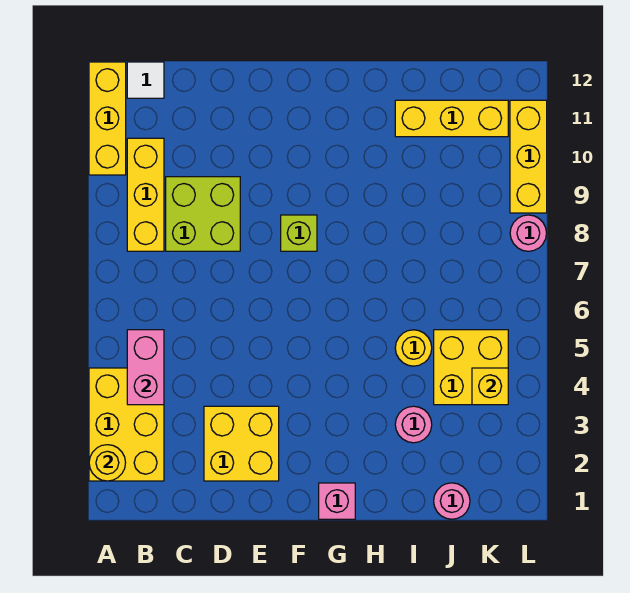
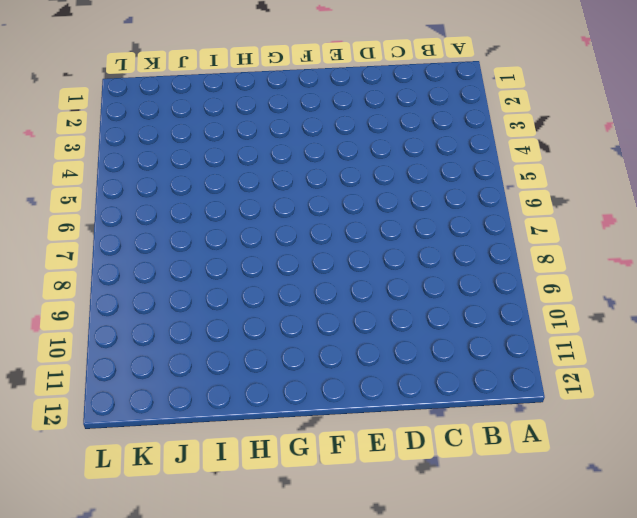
none -> yellow brick A2:B4 level 1
none -> yellow brick A10:A12 level 1
none -> yellow brick B8:B10 level 1

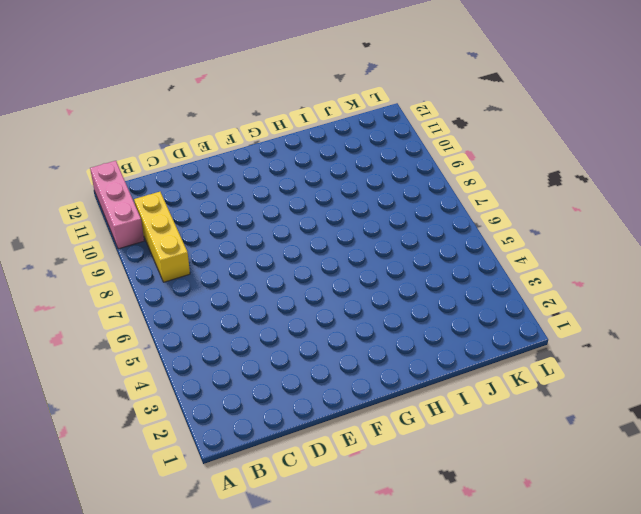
pink brick A10:A12 level 1 -> yellow brick A10:A12 level 1
none -> yellow brick A2:B4 level 1
none -> white tile B12 level 1
none -> lime brick C8:D9 level 1

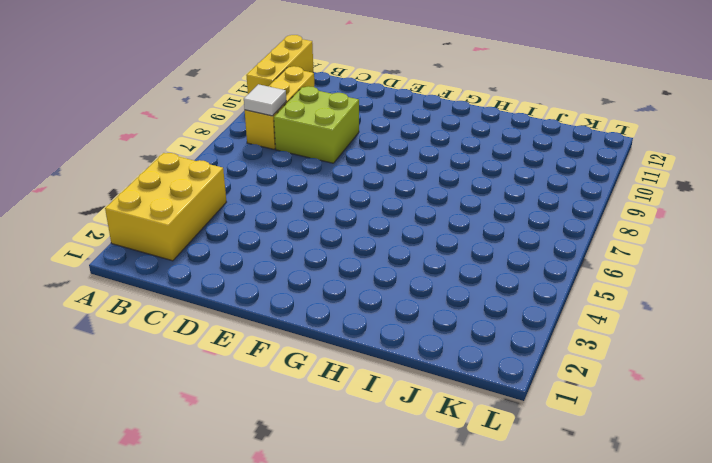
white tile B8 level 2 -> white tile B12 level 1
none -> yellow brick D2:E3 level 1
none -> lime brick F8 level 1
none -> pink brick G1 level 1

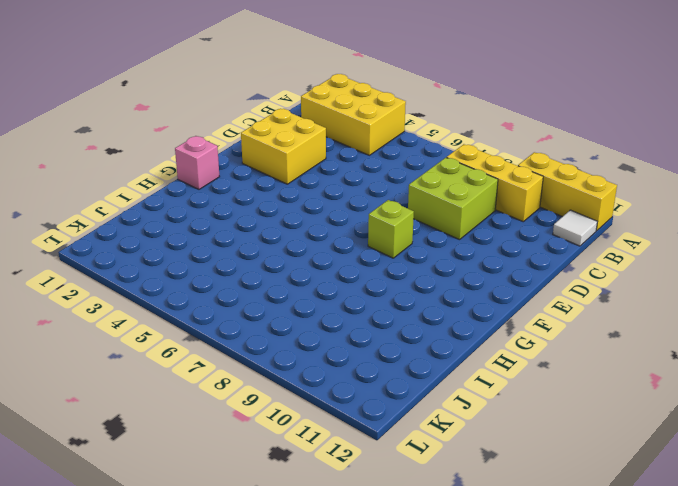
none -> pink round brick I3 level 1
none -> yellow round brick I5 level 1
none -> yellow brick I11:K11 level 1

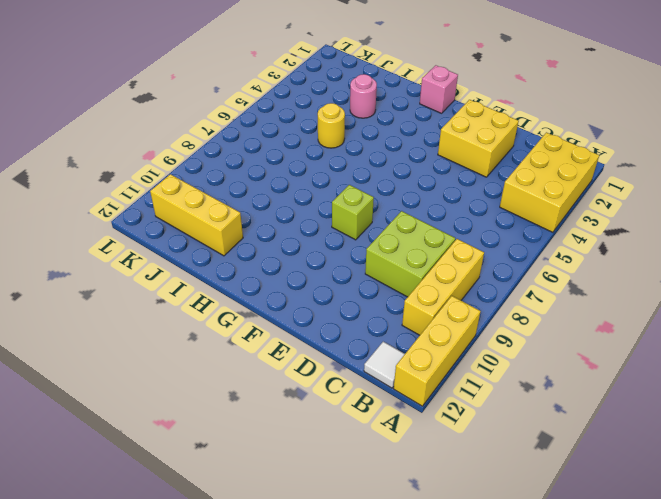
none -> pink round brick J1 level 1
none -> yellow brick J4:K5 level 1
none -> pink round brick L8 level 1

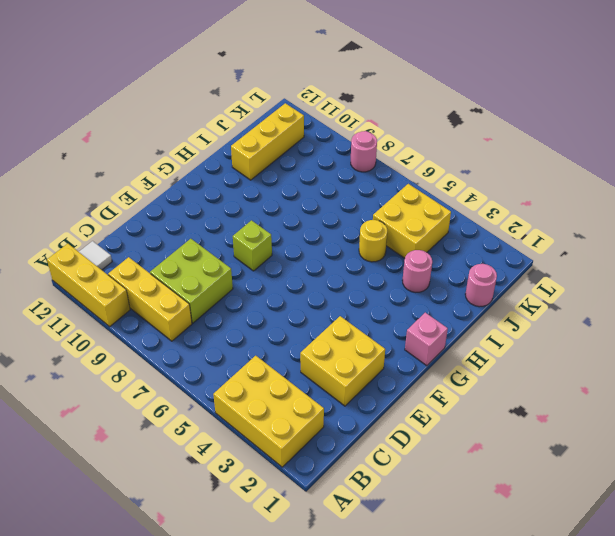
none -> yellow brick L9:L11 level 1
none -> yellow round brick A2 level 2
none -> pink brick B4:B5 level 2

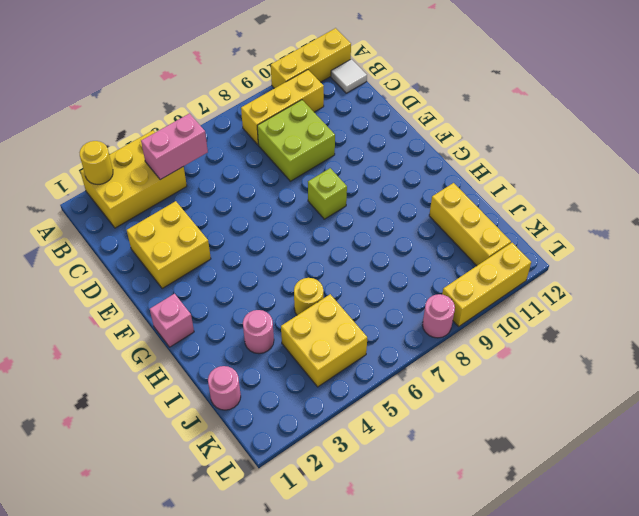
none -> yellow brick K4 level 2

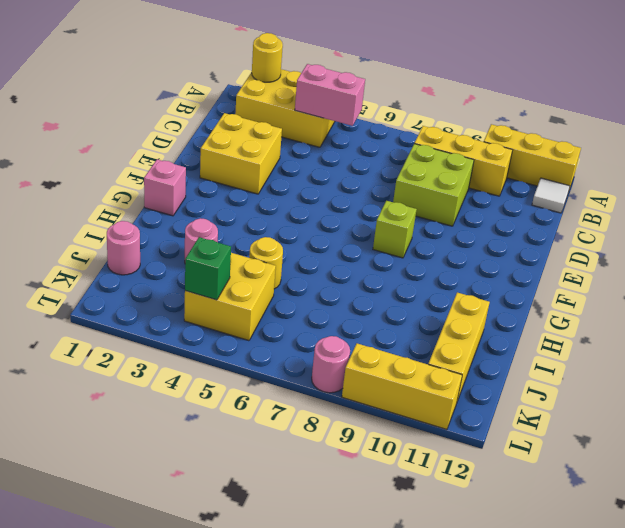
green brick K4 level 2 -> yellow brick K4 level 2

